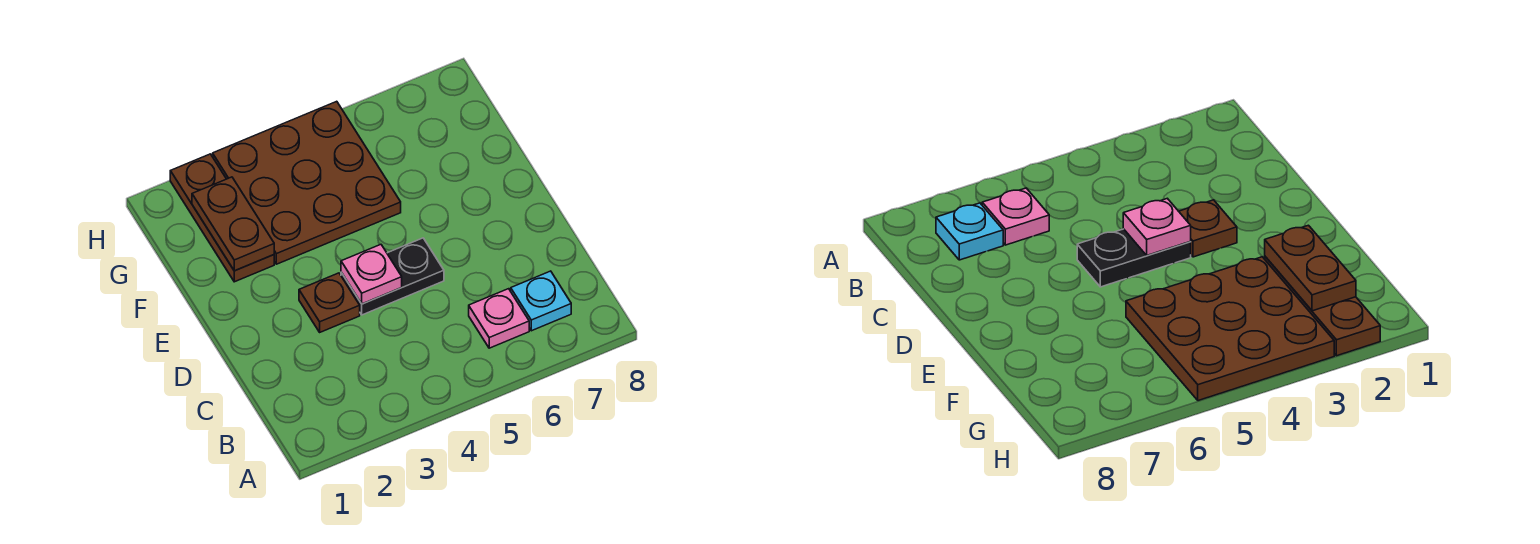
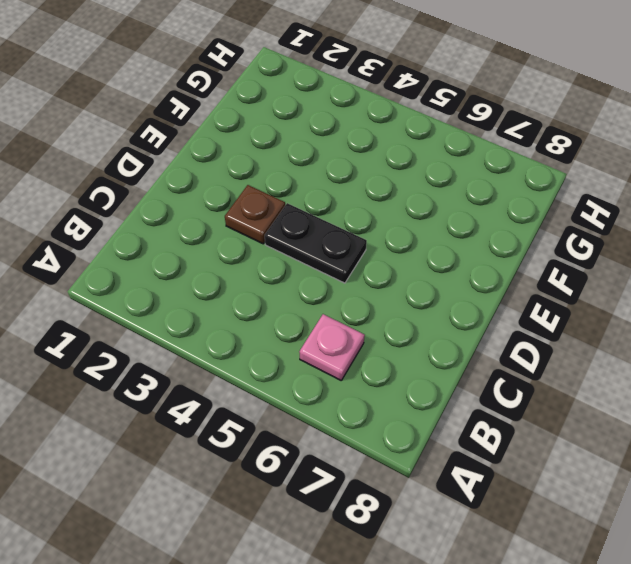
none -> cyan plate B7 level 1
none -> brown plate F2:H2 level 1

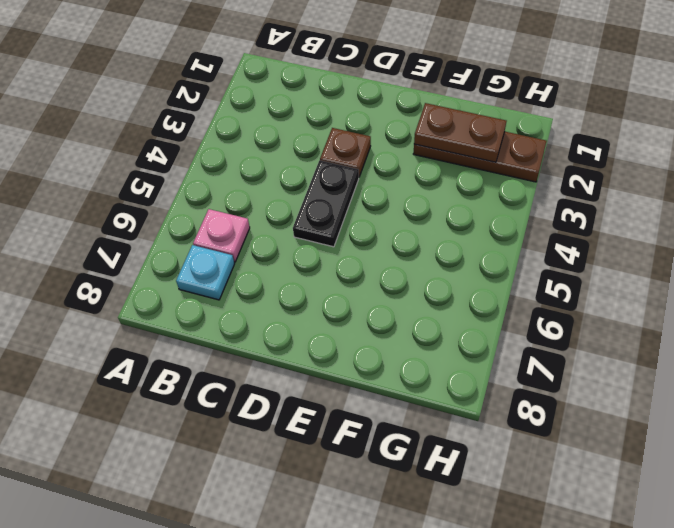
none -> brown plate F3:H5 level 1
none -> pink plate D4 level 2

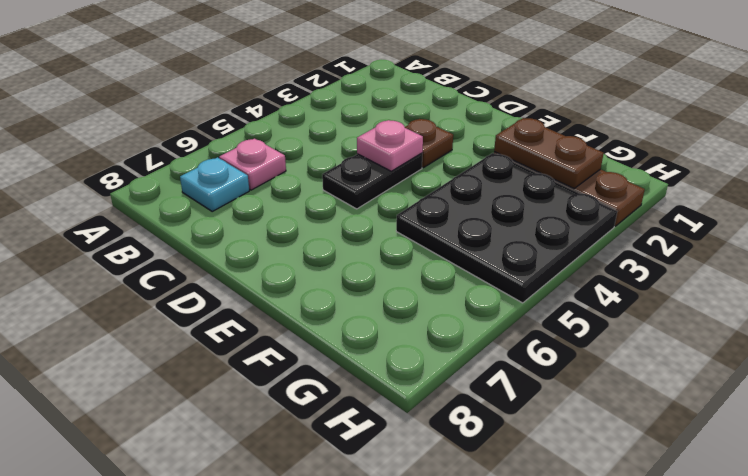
black plate F3:H5 level 1 -> brown plate F3:H5 level 1

